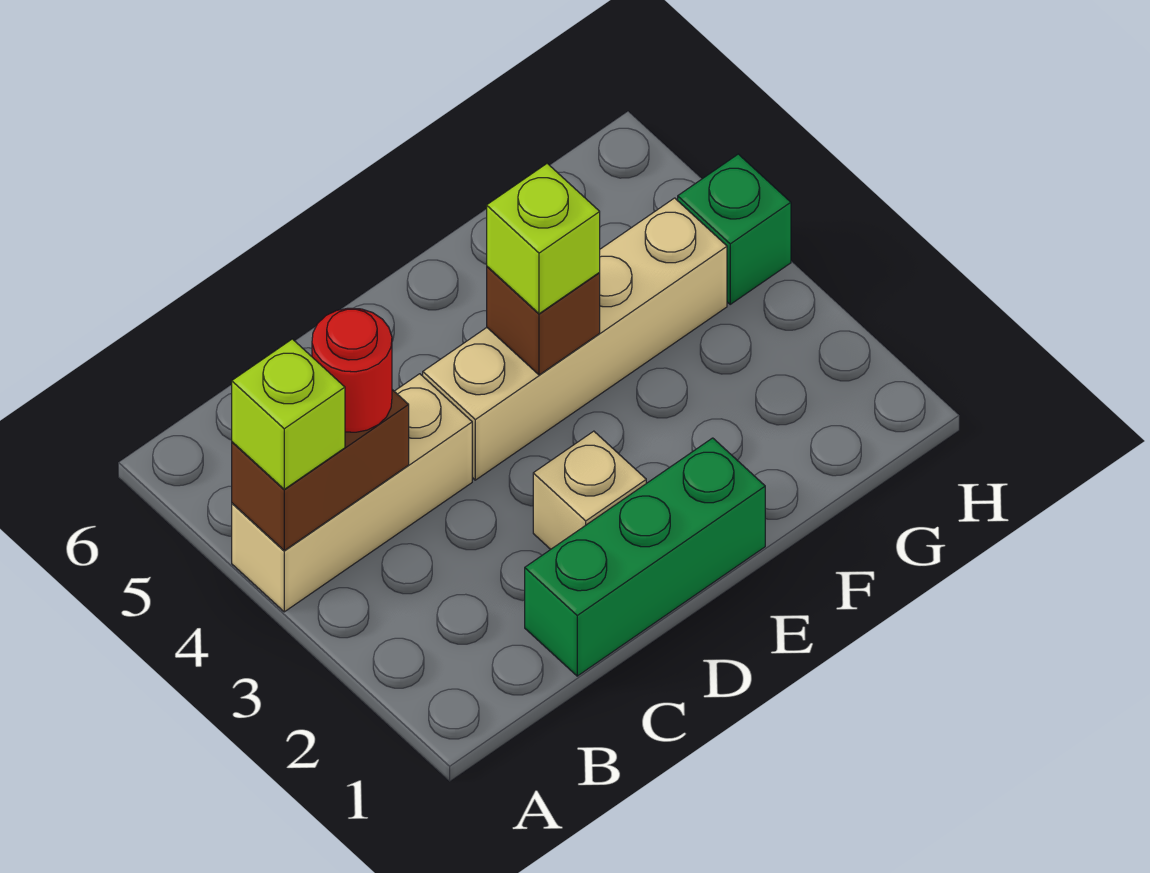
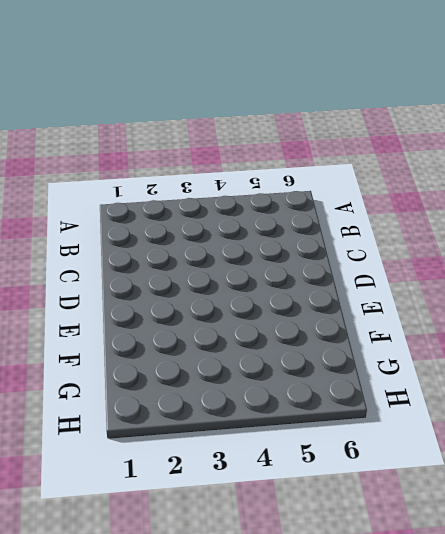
none -> tan brick A4:C4 level 1
none -> green brick C1:E1 level 1

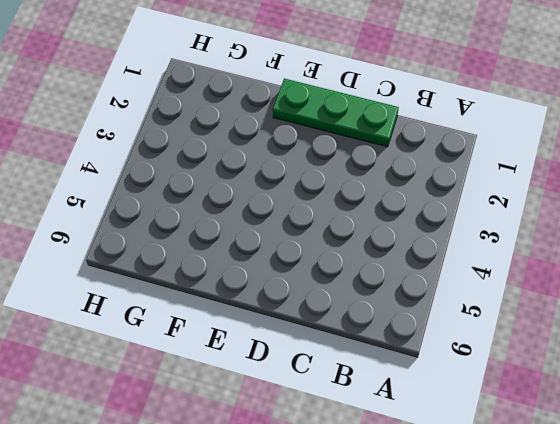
green plate C1:E1 level 1 -> green brick C1:E1 level 1
none -> tan brick A4:C4 level 1
none -> tan brick D2 level 1

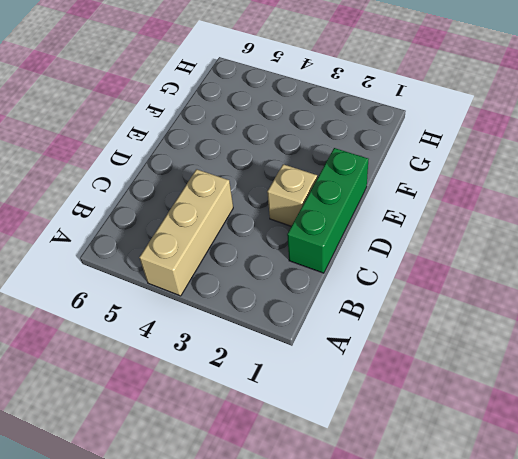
none -> tan brick D4:G4 level 1
none -> green brick H4 level 1

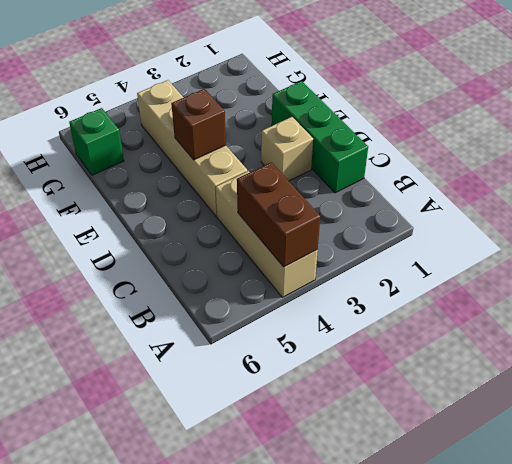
green brick G6 level 1 -> green brick H4 level 1
none -> lime brick A4 level 3
none -> red round brick B4 level 3

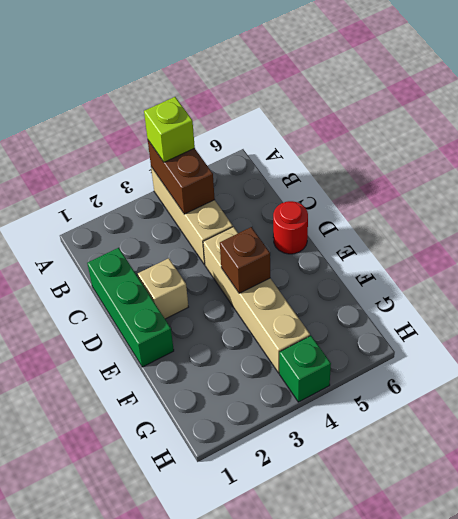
red round brick D6 level 1 -> red round brick B4 level 3
none -> lime brick E4 level 3

